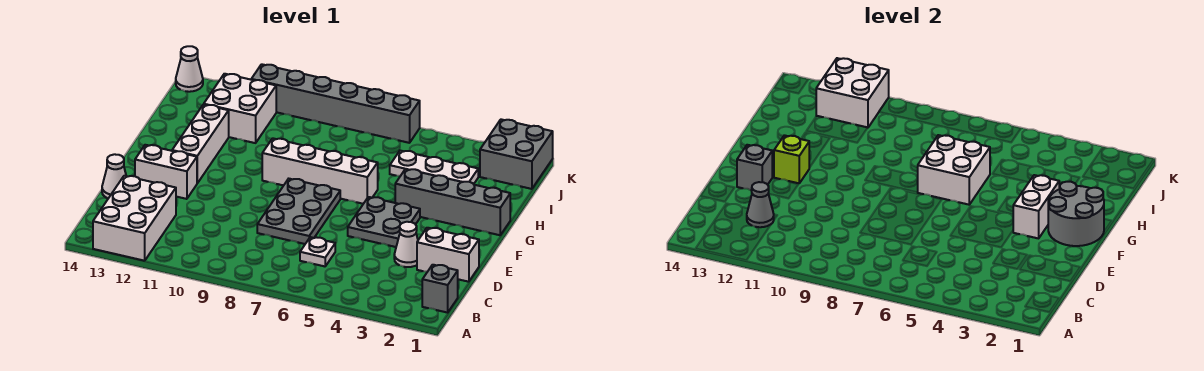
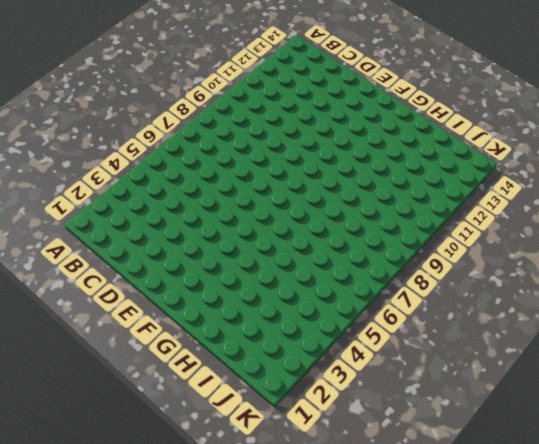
none -> white brick A12:C13 level 1
none -> grey brick B1 level 1
none -> white plate C6 level 1

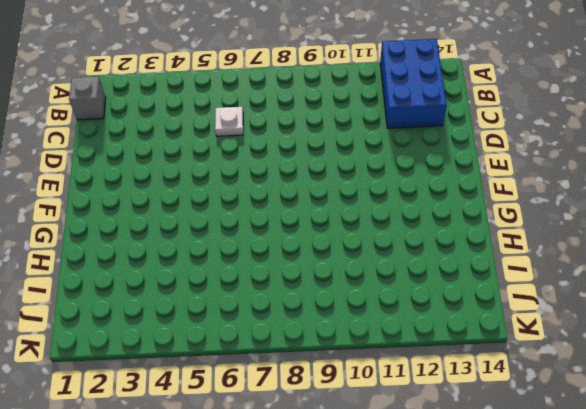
blue brick A12:C13 level 1 -> white brick A12:C13 level 1
none -> white brick D1:D2 level 1
none -> white cone D3 level 1
none -> grey plate D7:F8 level 1

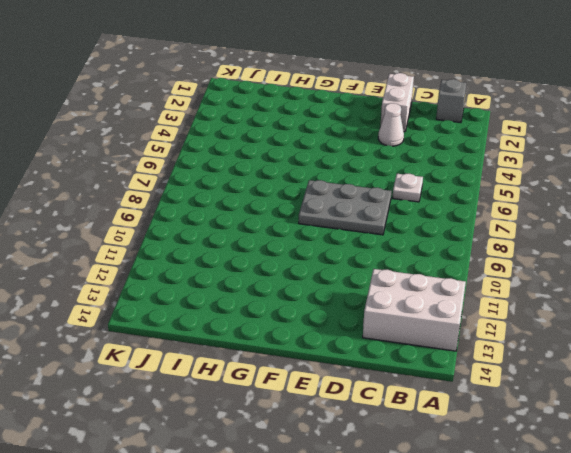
none -> white cone D14 level 1
none -> grey plate E4:F5 level 1
none -> white brick E12:E13 level 1

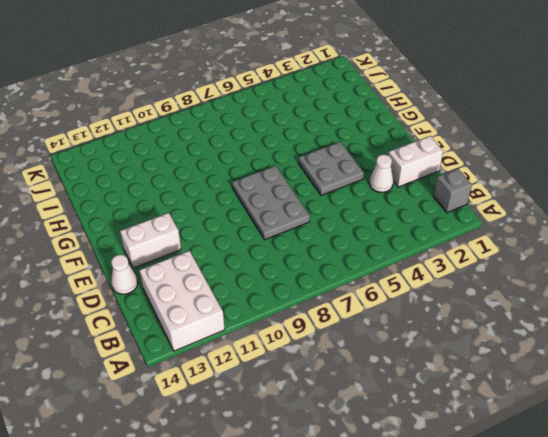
none -> white plate C6 level 1
none -> white brick F12:H12 level 1
none -> grey brick G1:G4 level 1

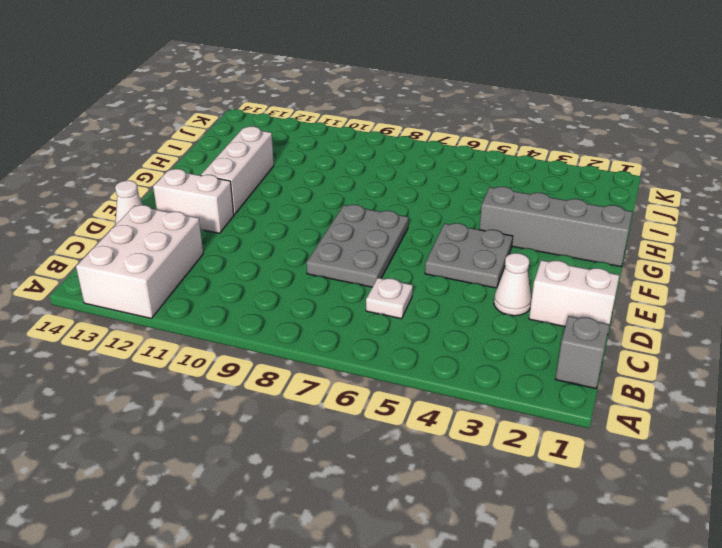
none -> white brick G6:G9 level 1
none -> white plate I3:I5 level 1
none -> white brick I11:J12 level 1

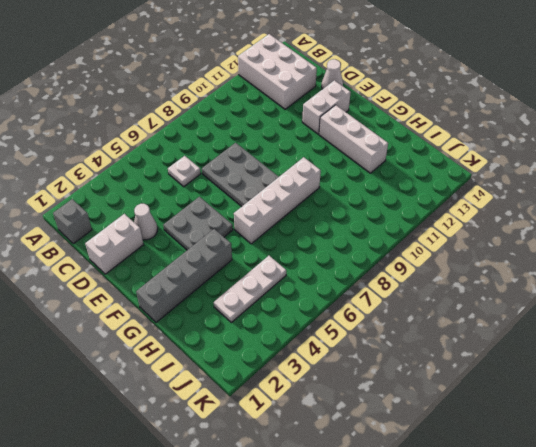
none -> white brick I11:J12 level 1
none -> grey brick J1:K2 level 1
none -> grey brick K6:K11 level 1

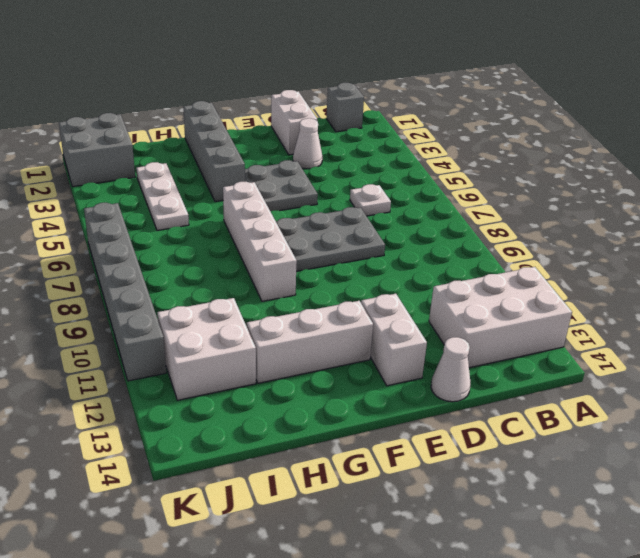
none -> white cone K14 level 1
none -> grey cone C12 level 2
none -> grey brick E13 level 2

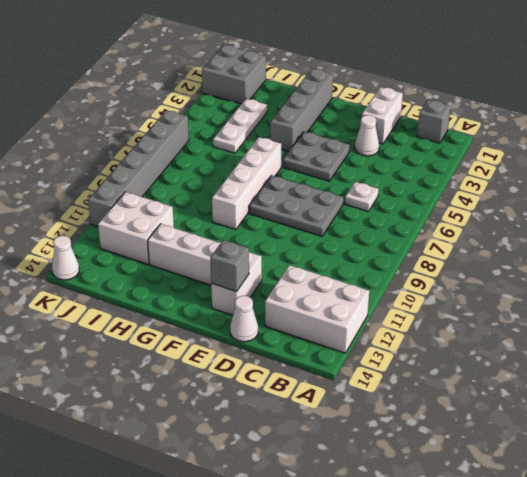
none -> grey cone C12 level 2
none -> grey round brick F1:G2 level 2
none -> white brick F3:G3 level 2

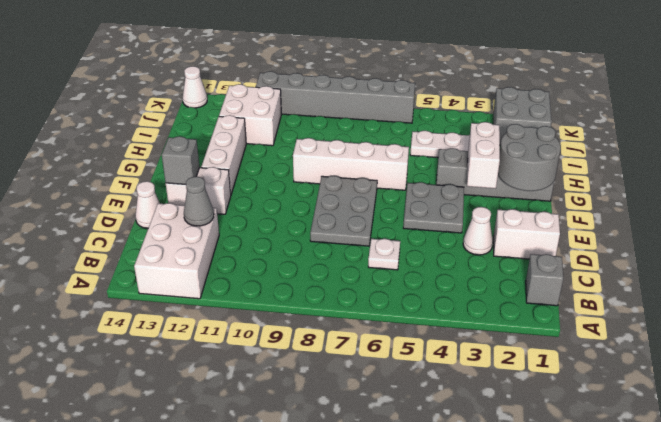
none -> lime brick F12 level 2
none -> white brick G6:H7 level 2
none -> white brick J11:K12 level 2

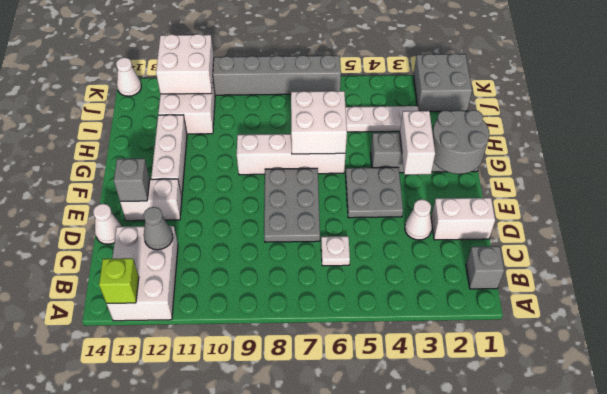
lime brick A13 level 2 -> lime brick F12 level 2

